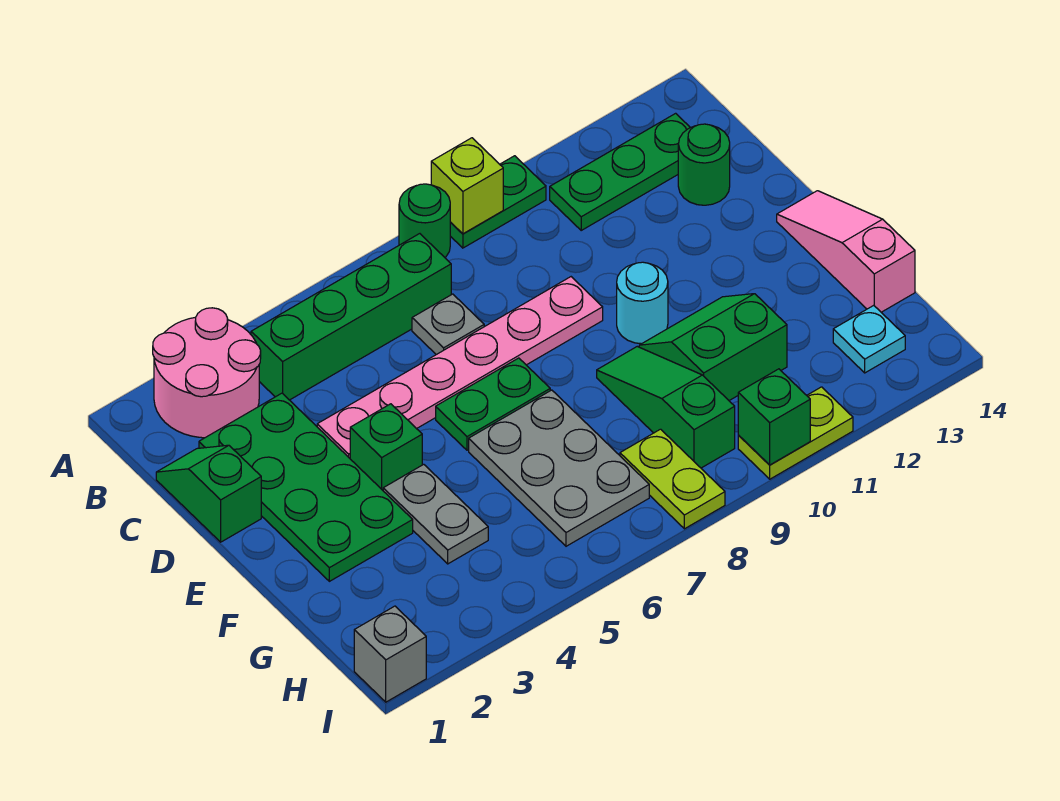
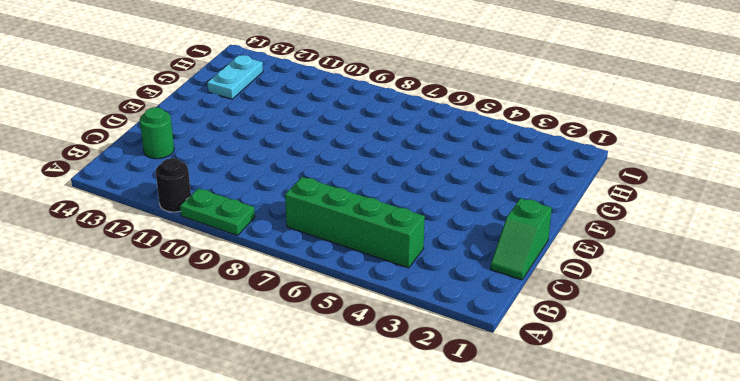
black round brick A11 level 1 -> none
cyan plate G13:H13 level 1 -> cyan plate H13 level 1
none -> pink round brick A2:B3 level 1
none -> green round brick A8 level 1
none -> green plate B11:B13 level 1

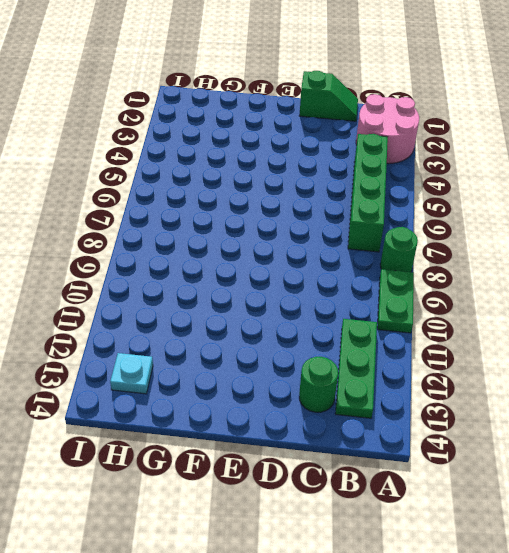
none -> green plate C2:F3 level 1
none -> grey plate C7 level 1
none -> pink plate D4:D9 level 1

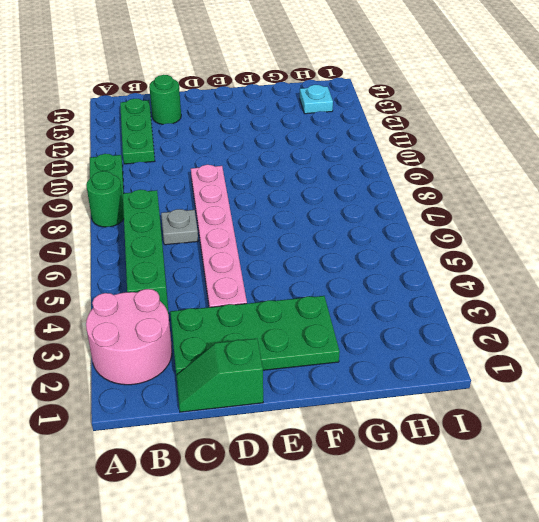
none -> green brick E4 level 1
none -> green plate E6:E7 level 1
none -> cyan round brick E10 level 1

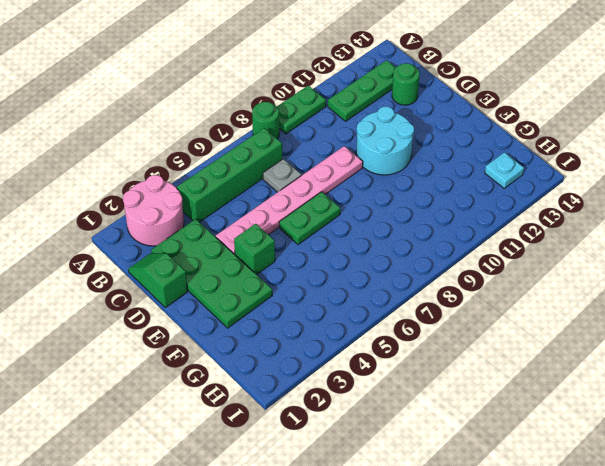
cyan round brick D10:E11 level 1 -> cyan round brick E10 level 1
none -> pink slope E14:G14 level 1 top G
none -> grey plate F4:G4 level 1
none -> grey plate F6:H7 level 1

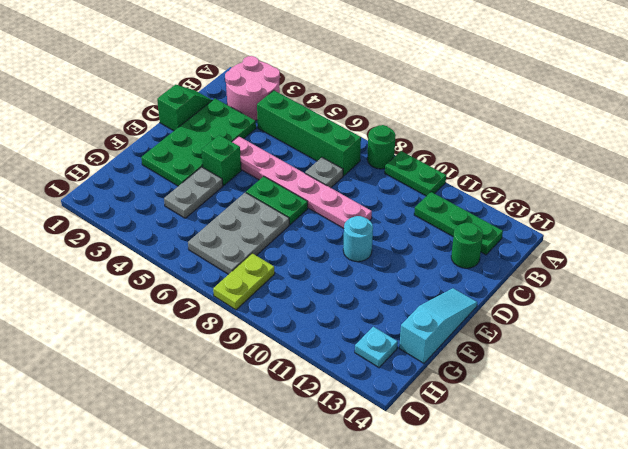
cyan slope E14:G14 level 1 top G -> pink slope E14:G14 level 1 top G
none -> green slope F9:H9 level 1 top H
none -> green slope F10:G11 level 1 top G
none -> grey brick I1 level 1

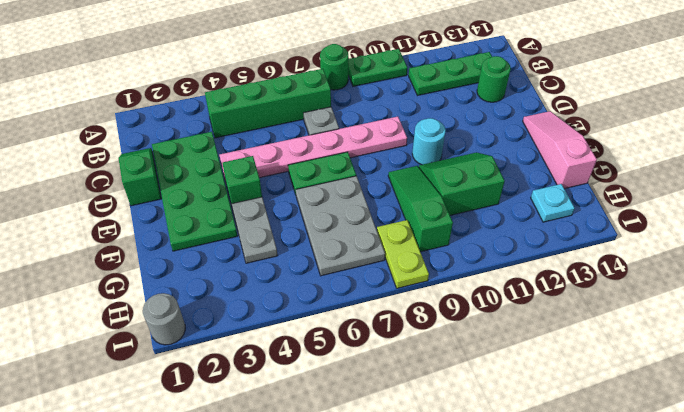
grey round brick I1 level 1 -> grey brick I1 level 1
none -> pink round brick A2:B3 level 1
none -> lime plate I10:I11 level 1
none -> lime brick A9 level 2

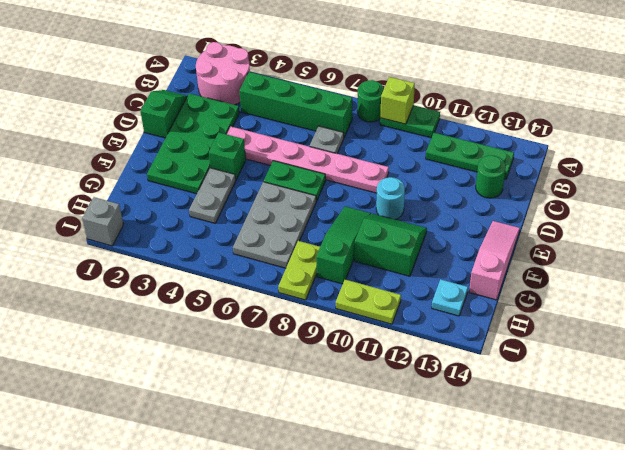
none -> green brick I10 level 2

